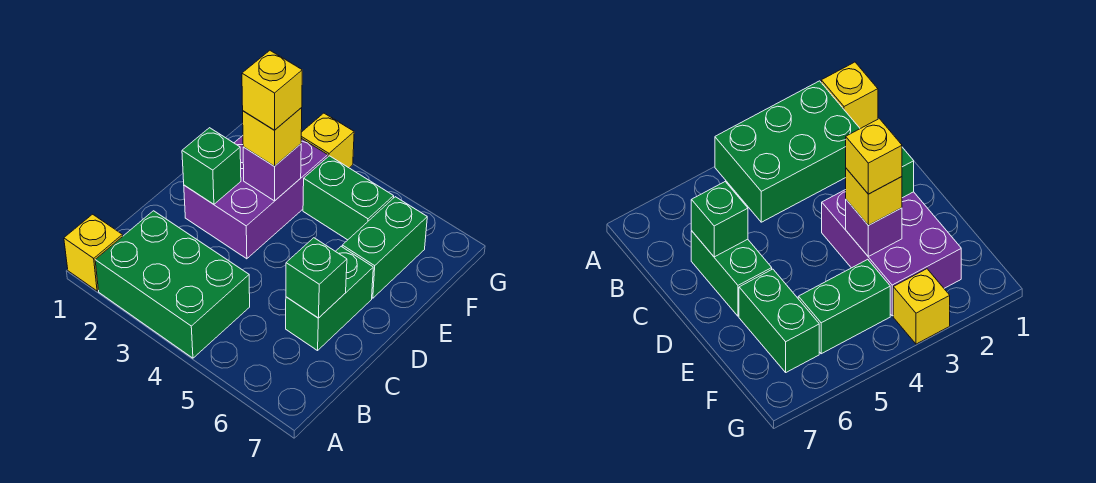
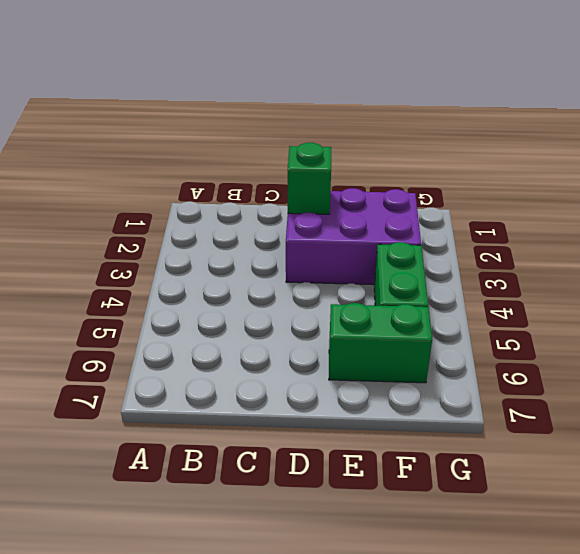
none -> yellow brick A1 level 1
none -> green brick A2:B4 level 1
none -> green brick C6:D6 level 1

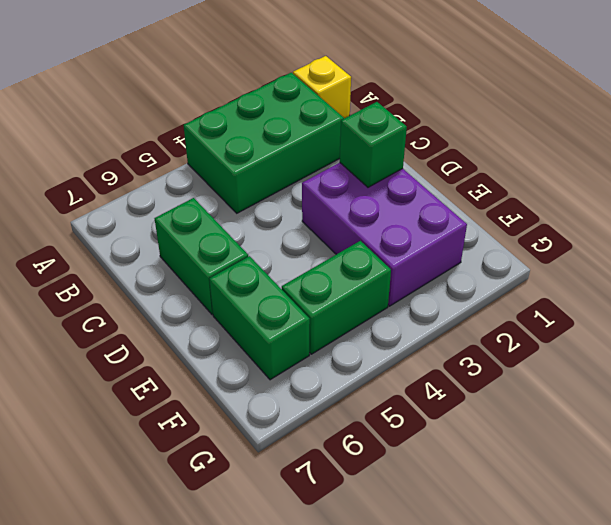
none -> yellow brick G3 level 1
none -> green brick C6 level 2
none -> purple brick E3 level 2

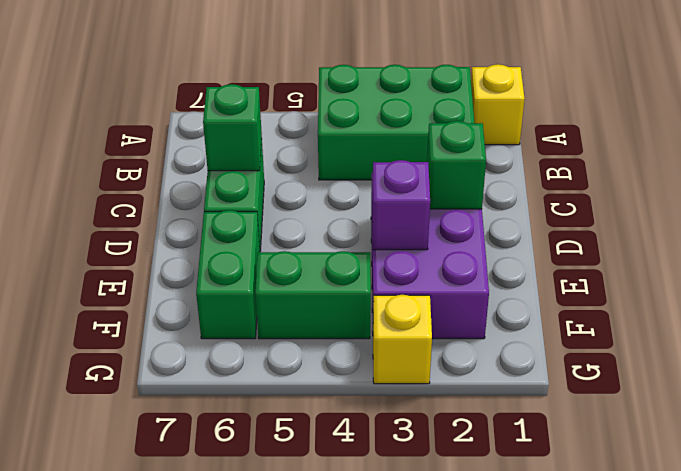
none -> yellow brick E3 level 3
none -> yellow brick E3 level 4

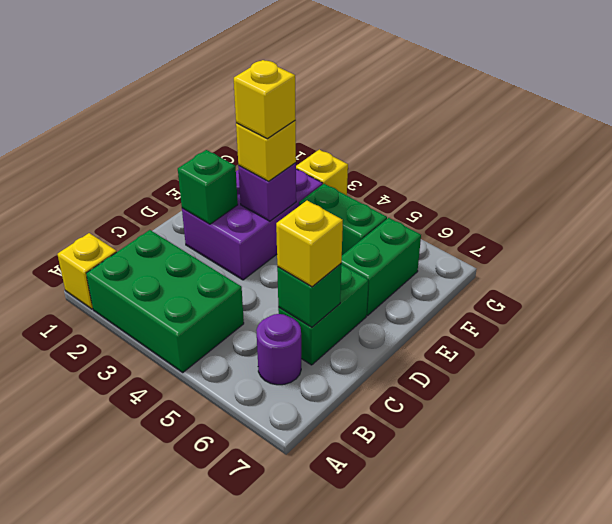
purple round brick B6 level 1 -> none
yellow brick C6 level 3 -> none

